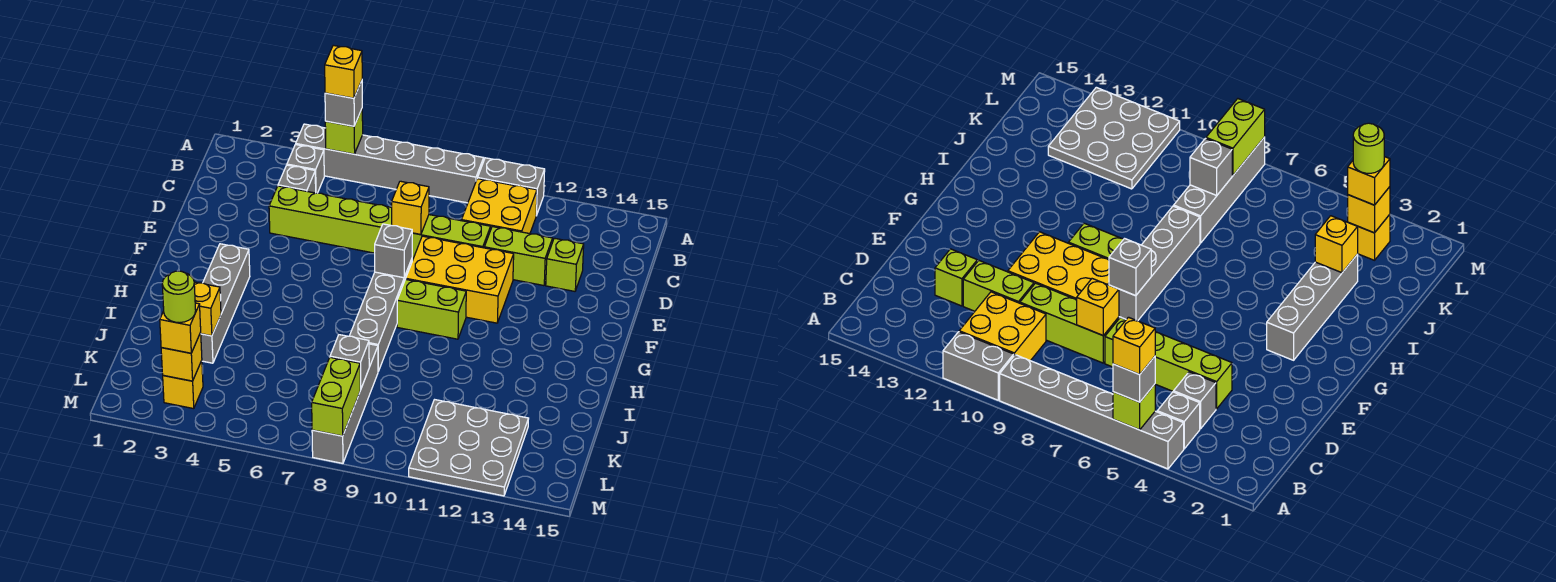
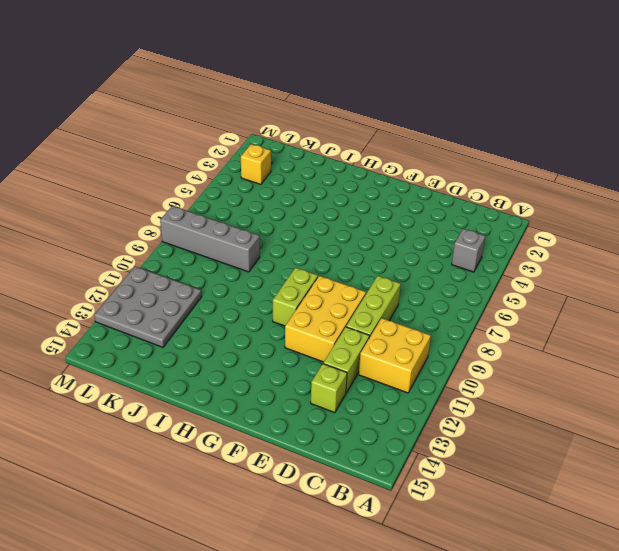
none -> grey brick A4:A9 level 1
none -> grey brick A10:A11 level 1
none -> grey brick C4 level 1

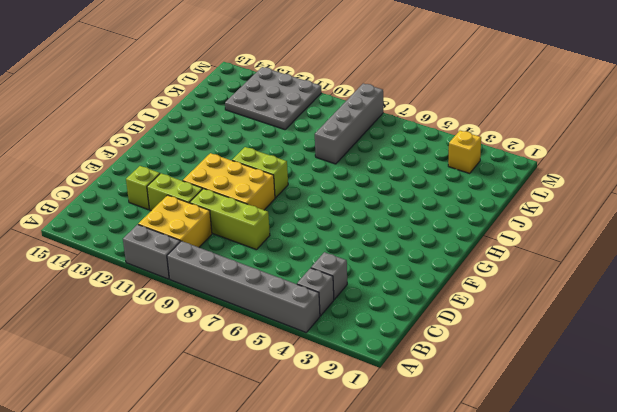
none -> lime brick D4:D7 level 1
none -> grey brick F8:I8 level 1
none -> grey brick G3:J3 level 1

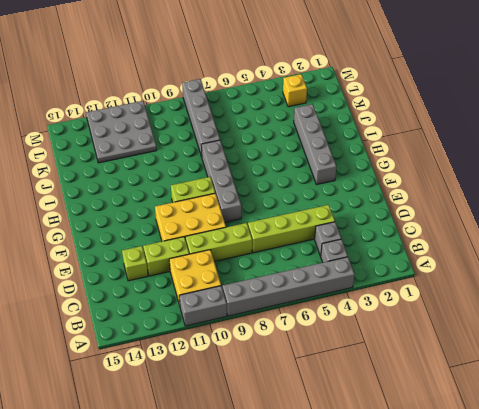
none -> lime brick A5 level 2
none -> yellow brick D8 level 2
none -> grey brick F8 level 2

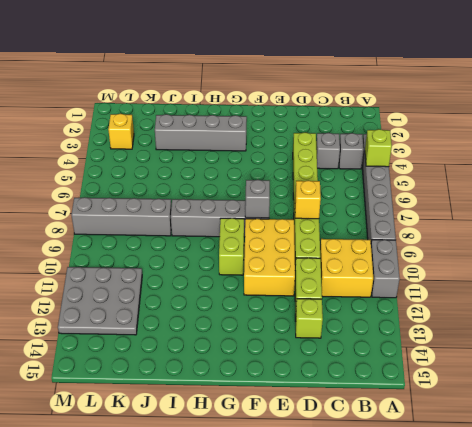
none -> yellow brick J3 level 2
none -> grey brick K8 level 2
none -> yellow brick L3 level 2

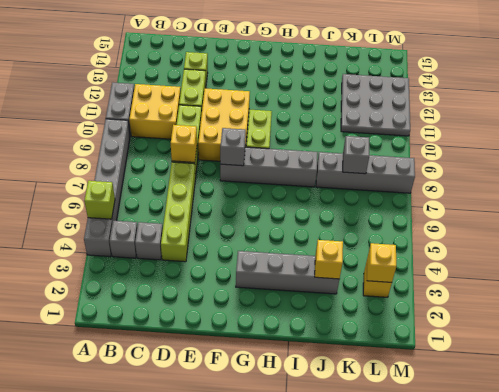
none -> lime brick L8:M8 level 2
none -> grey brick A5 level 3
none -> yellow brick L3 level 3

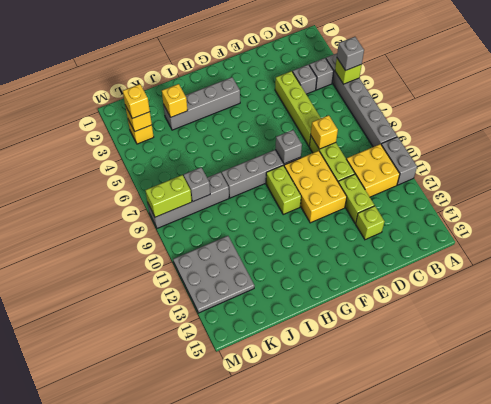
none -> yellow brick A5 level 4
none -> lime round brick L3 level 4

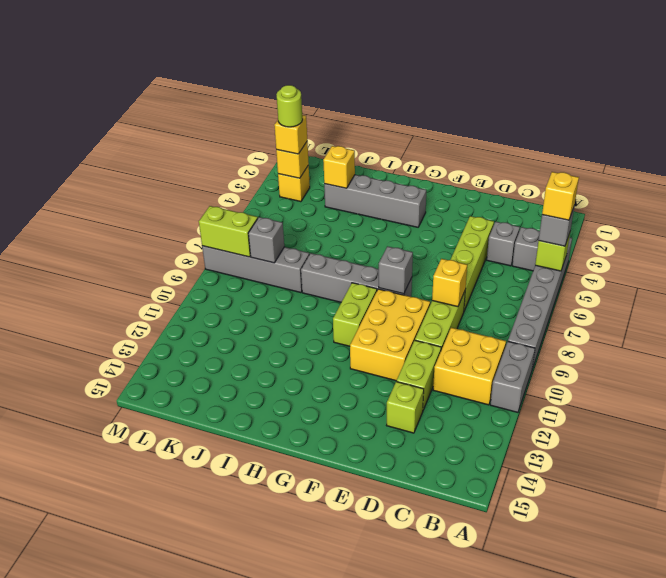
none -> grey plate K11:M13 level 1

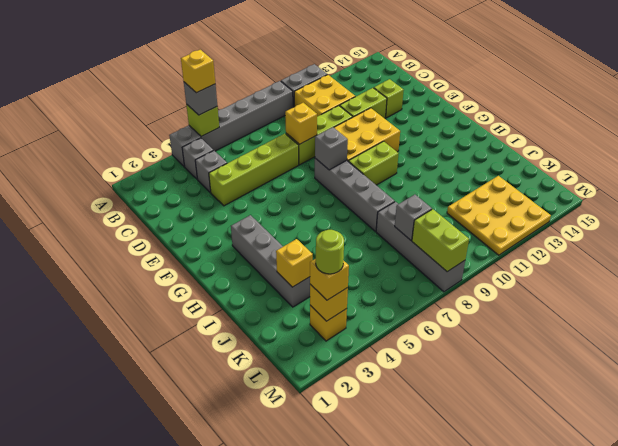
yellow plate K11:M13 level 1 -> grey plate K11:M13 level 1

